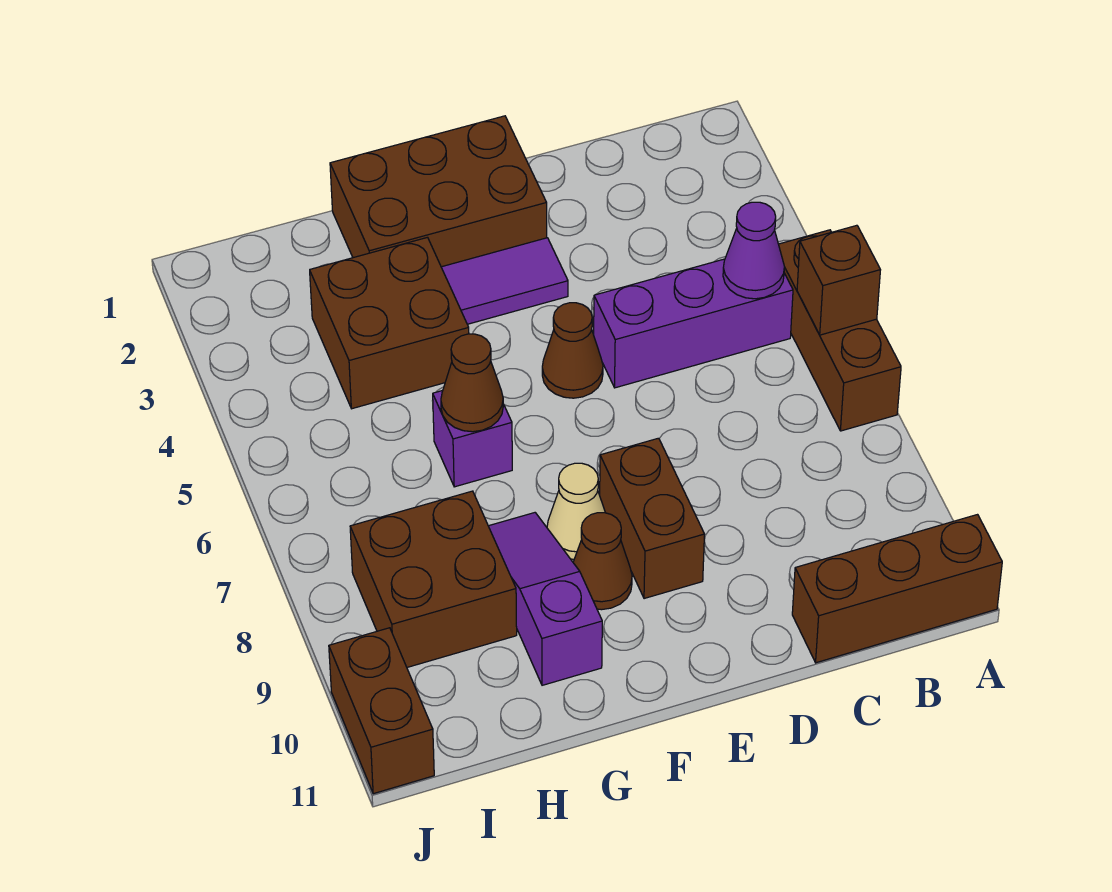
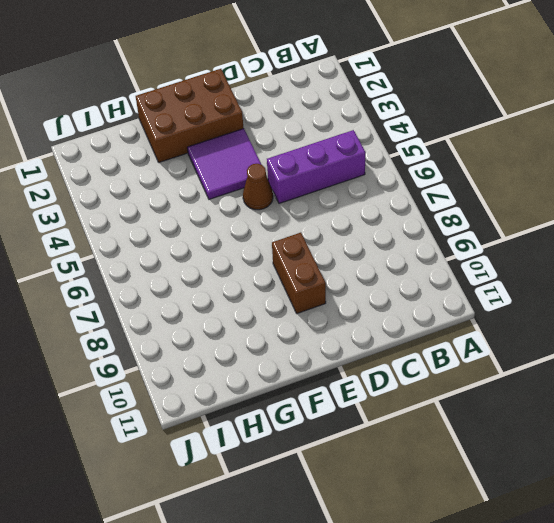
purple tile E3:F4 level 1 -> purple tile E3:F3 level 1
none -> brown brick A5:A7 level 1
none -> brown brick A11:C11 level 1
none -> tan cone F8 level 1

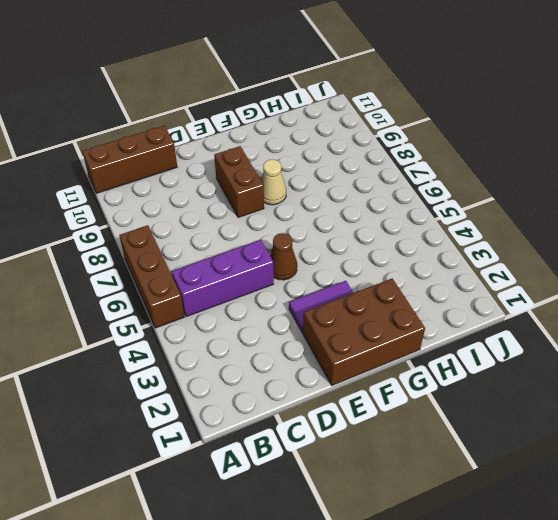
none -> brown cone F9 level 1
none -> brown brick G3:H4 level 1
none -> purple brick G6 level 1

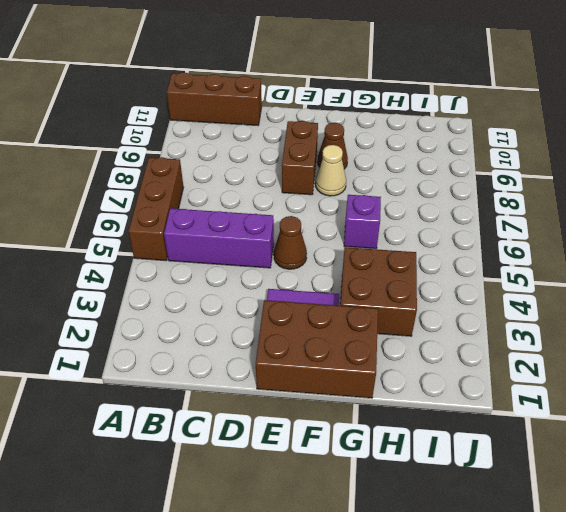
none -> purple slope G8:G10 level 1 top 10
none -> brown brick H8:I9 level 1
none -> brown brick J10:J11 level 1

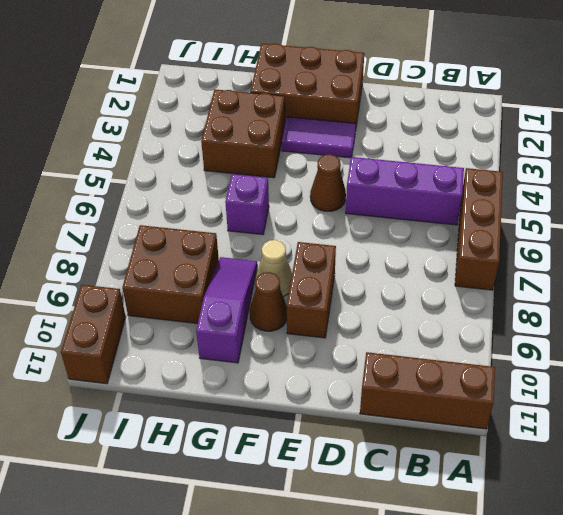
none -> brown brick A6 level 2
none -> purple cone B5 level 2
none -> brown cone G6 level 2

